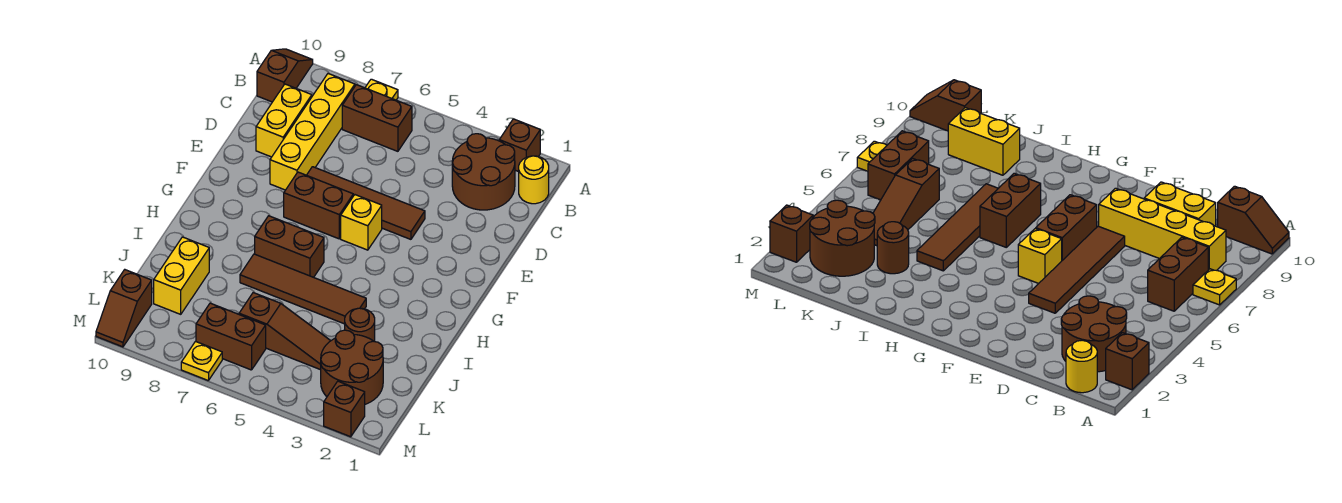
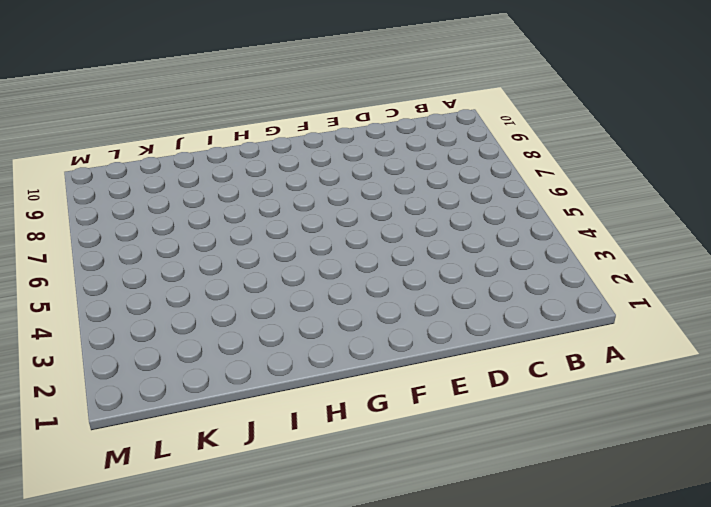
none -> brown brick A2 level 1
none -> yellow plate A7 level 1
none -> brown slope A10:B10 level 1 top B

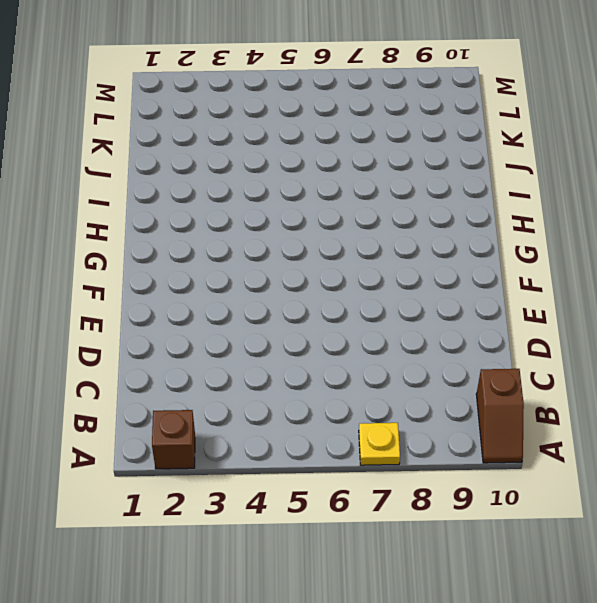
none -> yellow round brick B1 level 1
none -> brown round brick B2:C3 level 1
none -> brown brick B6:B7 level 1

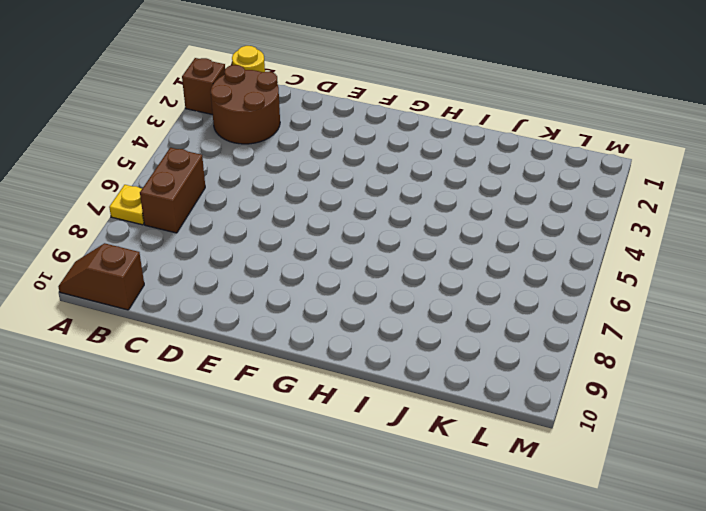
none -> yellow brick B8:E8 level 1
none -> yellow brick C9:D9 level 1
none -> brown tile E4:E7 level 1

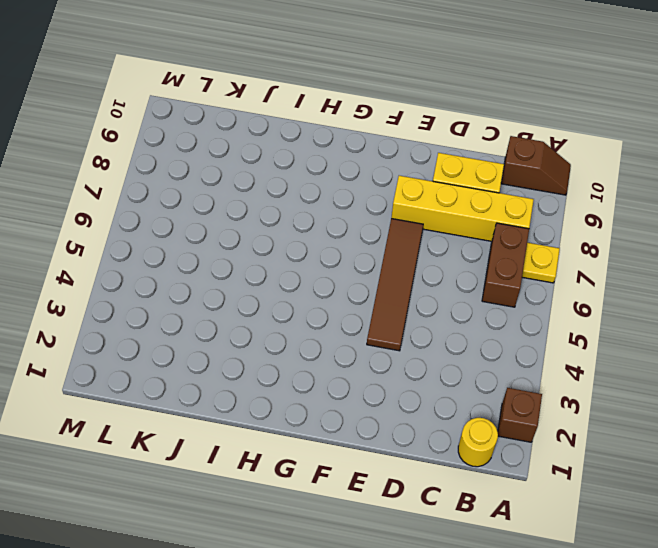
none -> brown round brick B2:C3 level 1
none -> yellow brick F5 level 1
none -> brown brick F6:F7 level 1

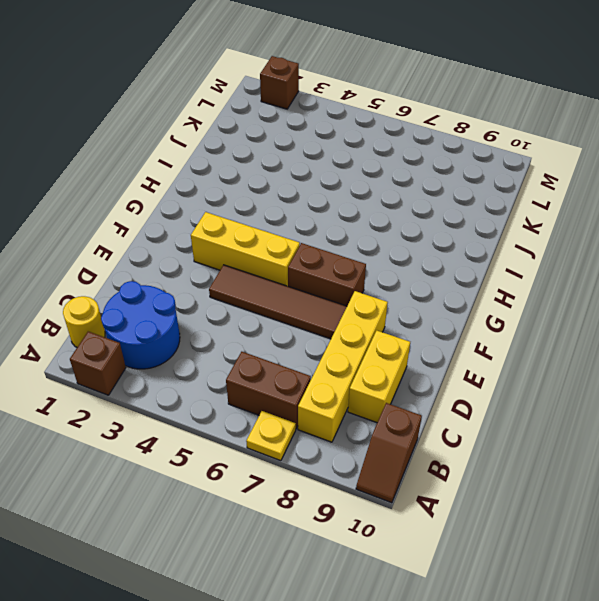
blue round brick B2:C3 level 1 -> brown round brick B2:C3 level 1
yellow brick F3:F5 level 1 -> yellow brick F5 level 1
none -> brown brick H6:H7 level 1
none -> brown tile I4:I7 level 1
none -> brown round brick J3 level 1

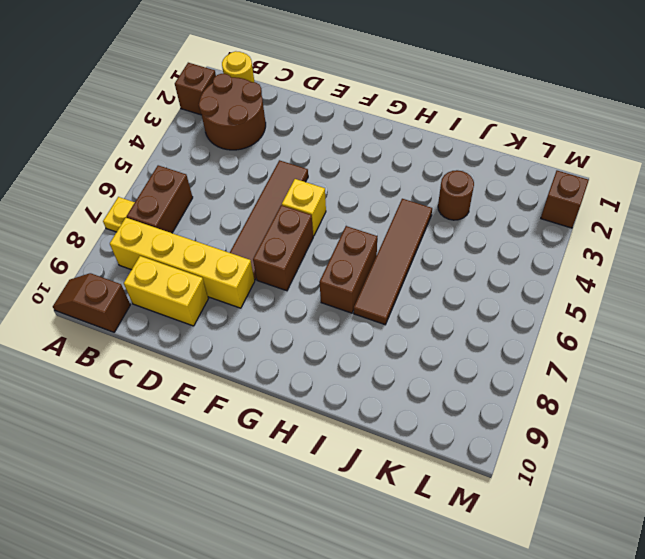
none -> yellow brick J9:K9 level 1
none -> brown round brick K2:L3 level 1
none -> brown slope K4:K6 level 1 top 6

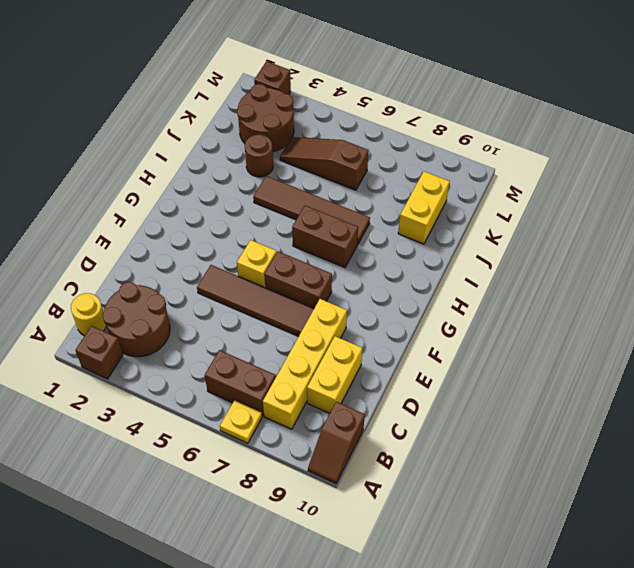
none -> brown brick L6:L7 level 1
none -> brown slope L10:M10 level 1 top L
none -> yellow plate M7 level 1

